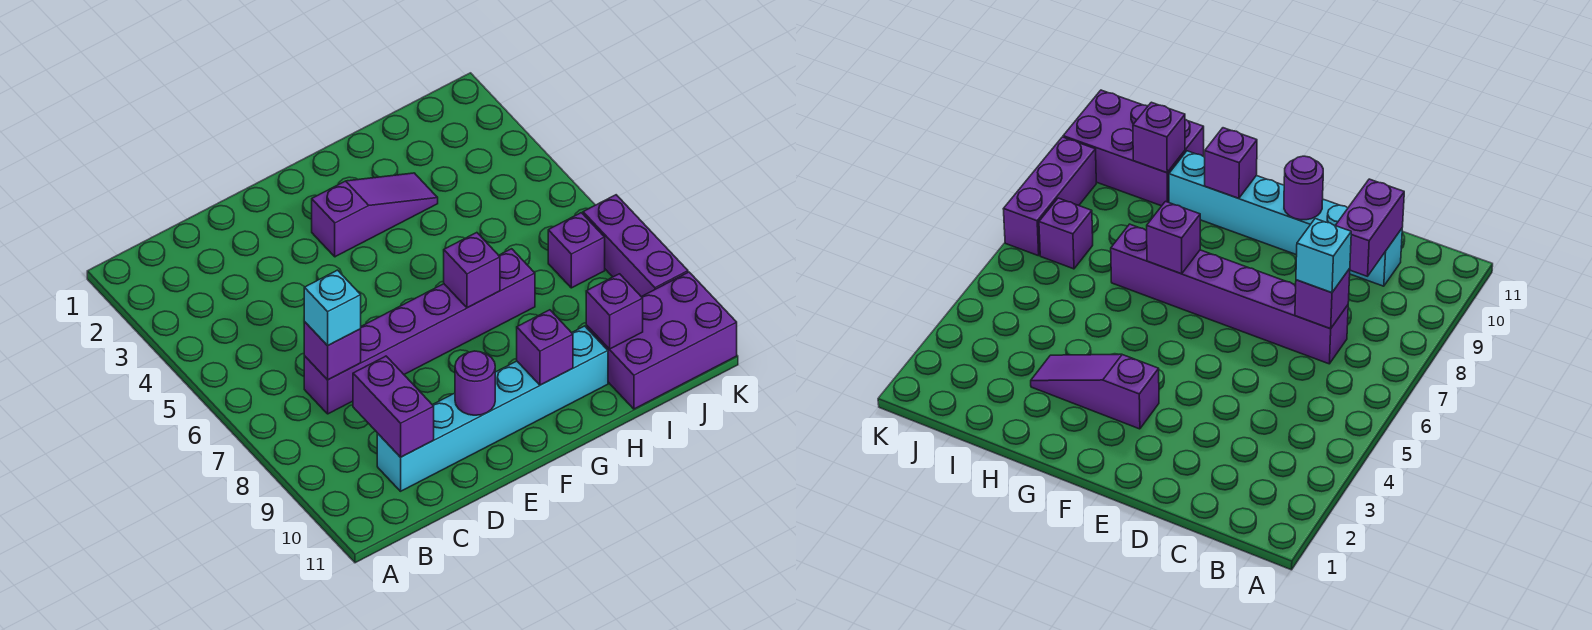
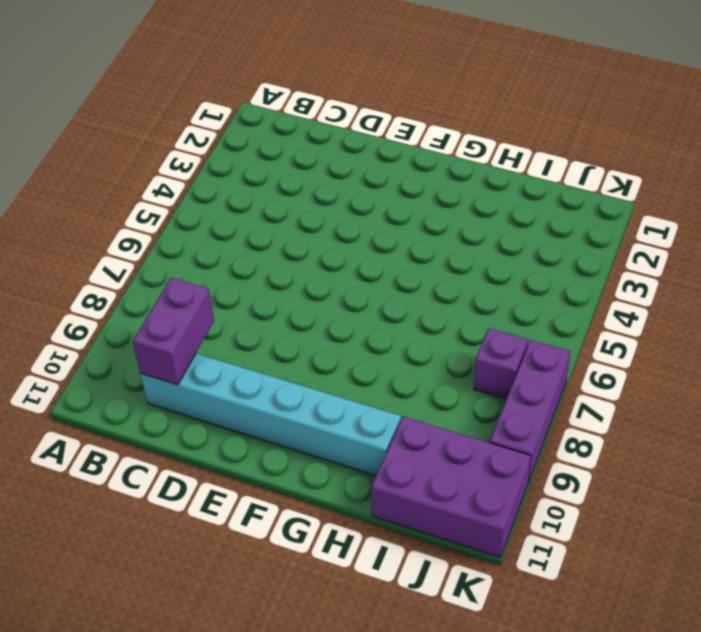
none -> purple brick C7:H7 level 1
none -> purple slope F3:H3 level 1 top F
none -> purple brick C7 level 2

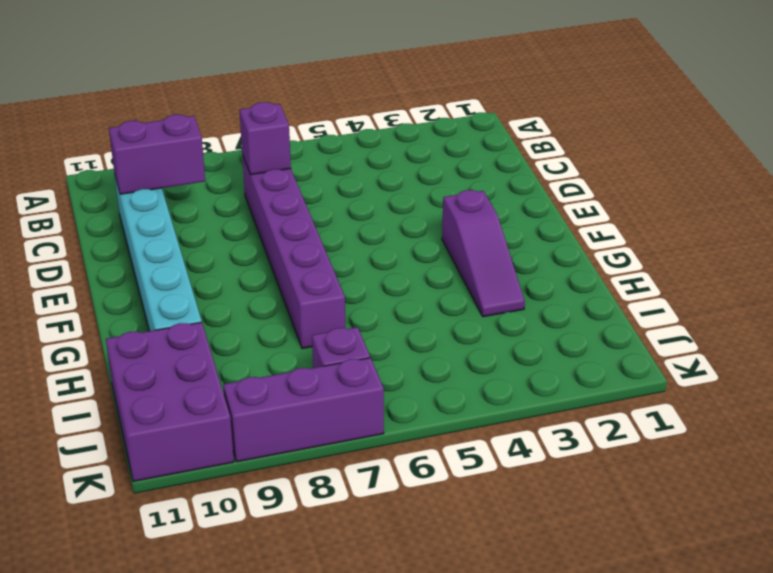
none -> purple round brick E10 level 2
none -> purple brick G7 level 2
none -> purple brick G10 level 2

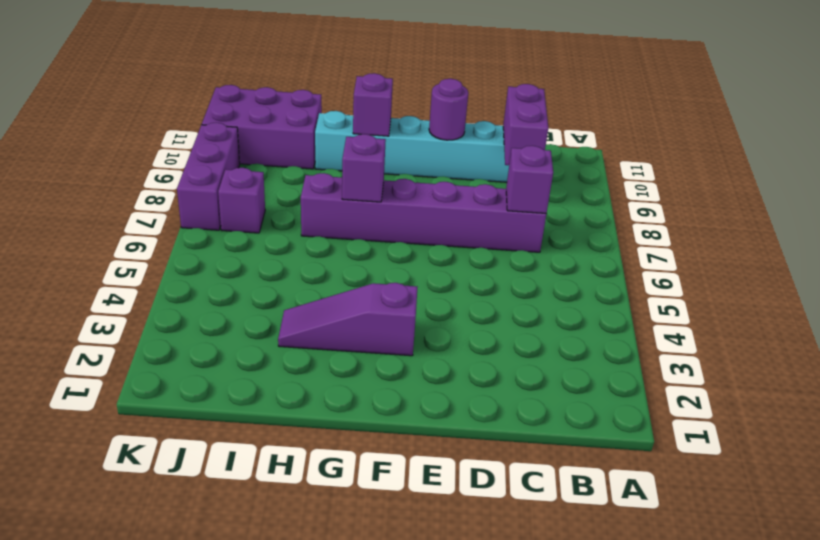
none -> purple brick I10 level 2
none -> cyan brick C7 level 3

